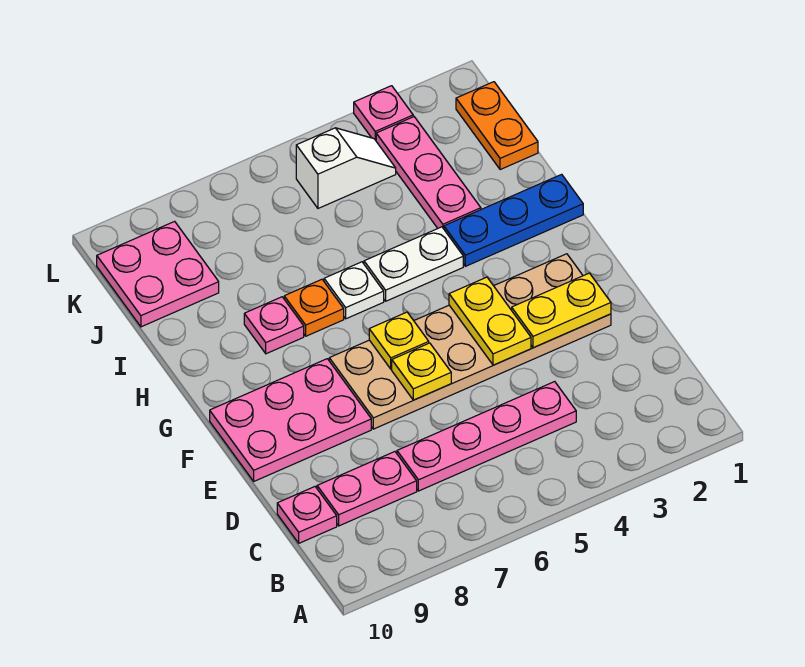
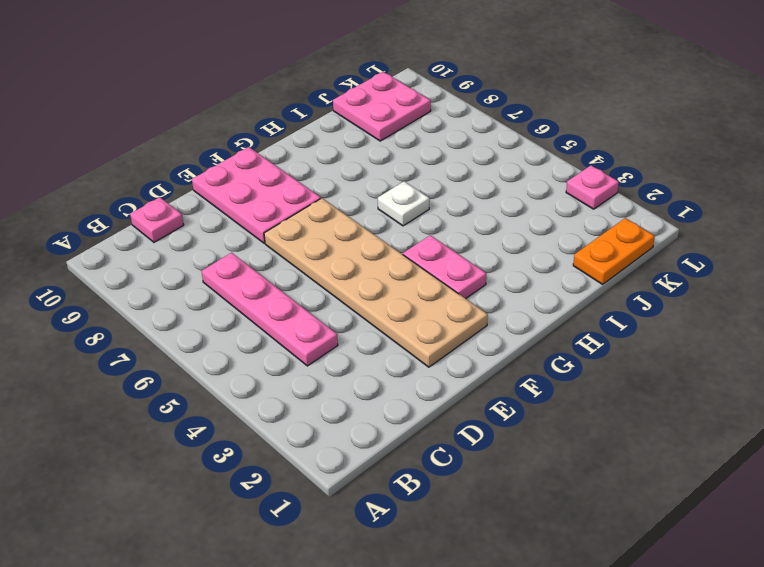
pink plate G3:G4 level 1 -> pink plate C8:C9 level 1
none -> blue plate H1:H3 level 1
none -> white plate H4:H5 level 1
none -> orange plate H7 level 1

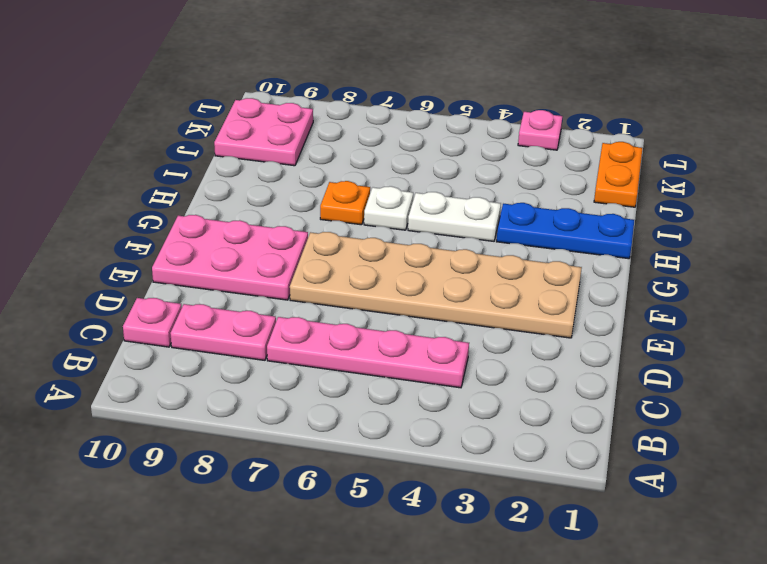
none -> pink plate H8 level 1
none -> pink plate I3:K3 level 1
none -> white slope K4:K5 level 1 top 5

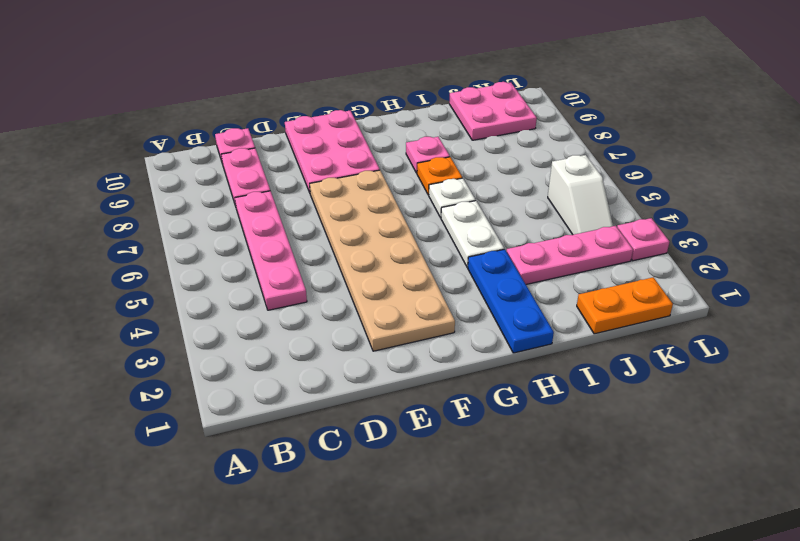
none -> yellow plate E2:E3 level 2
none -> yellow plate E4:F4 level 2
none -> yellow plate E6 level 2

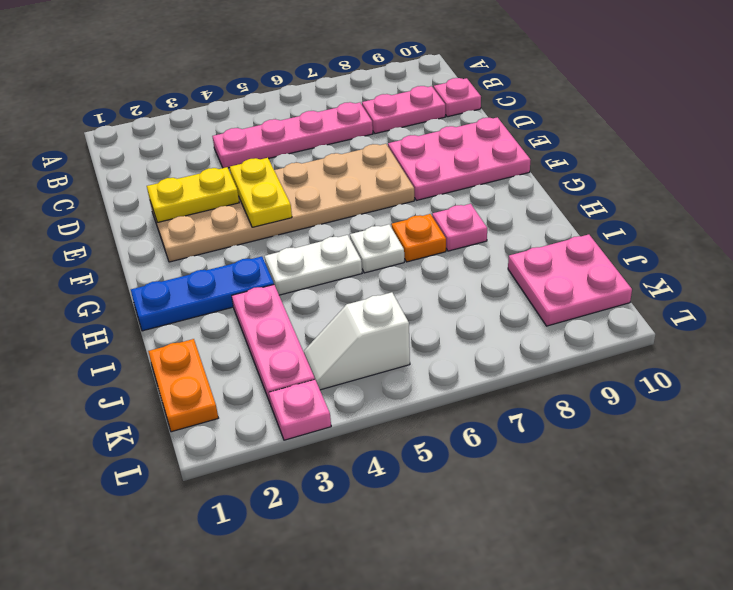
none -> yellow plate E6 level 2
none -> yellow plate F6 level 2

